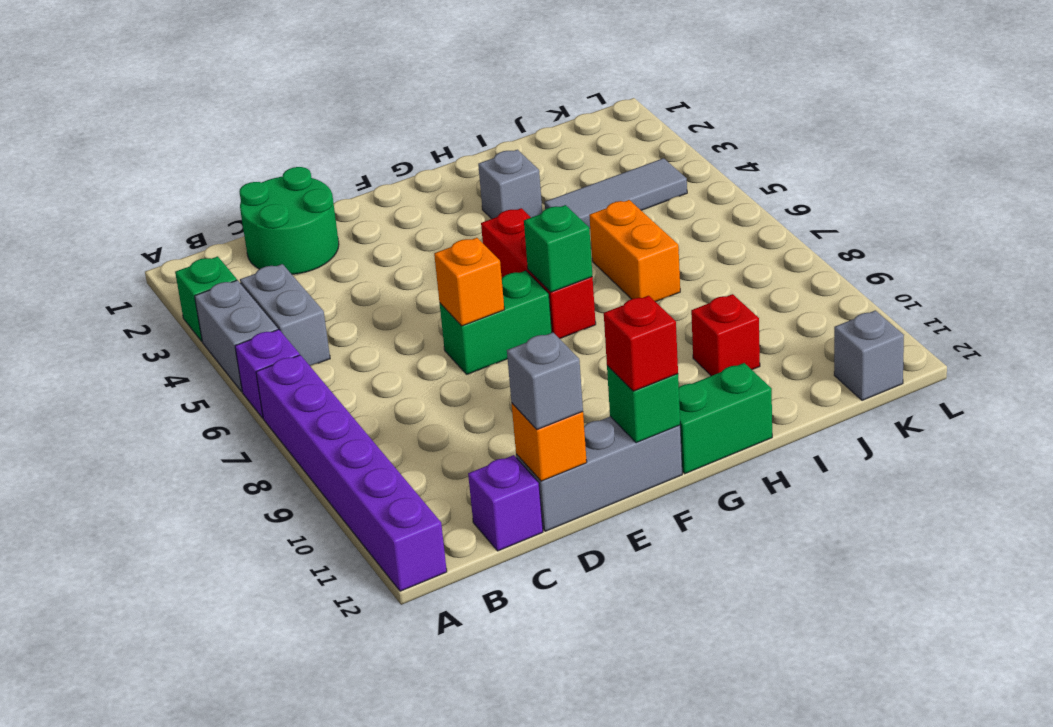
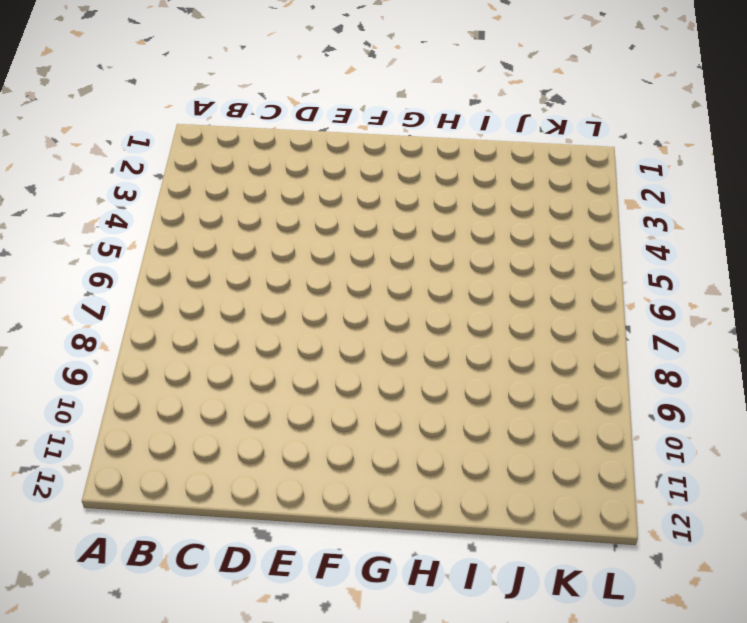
none -> green brick A3 level 1
none -> grey brick A4:A5 level 1
none -> purple brick A6 level 1

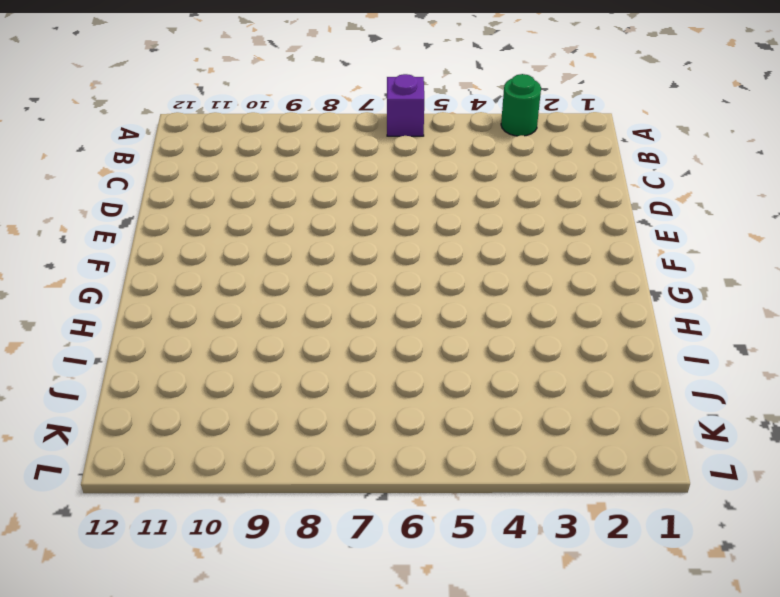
green round brick A3 level 1 -> green brick A3 level 1
none -> grey brick A4:A5 level 1
none -> purple brick A7:A12 level 1
none -> grey brick B4:B5 level 1

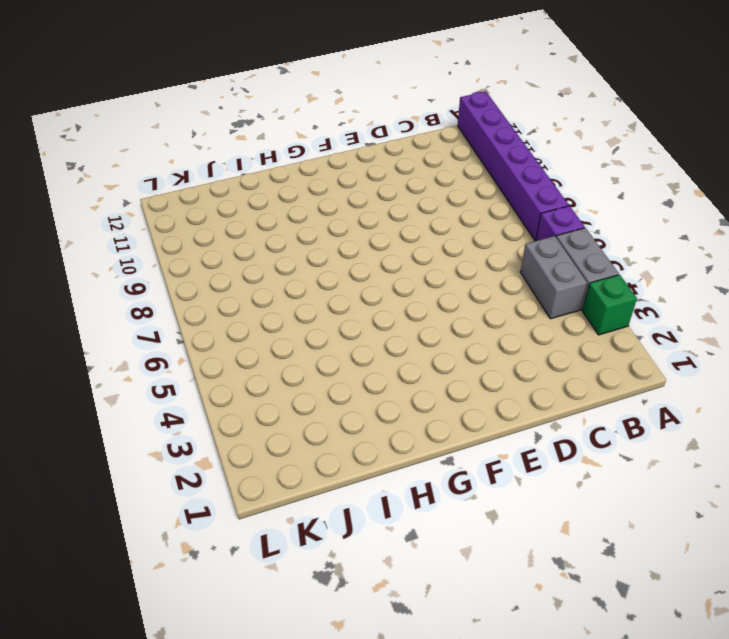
none -> green round brick C1:D2 level 1
none -> purple brick C12 level 1
none -> grey brick D12:F12 level 1

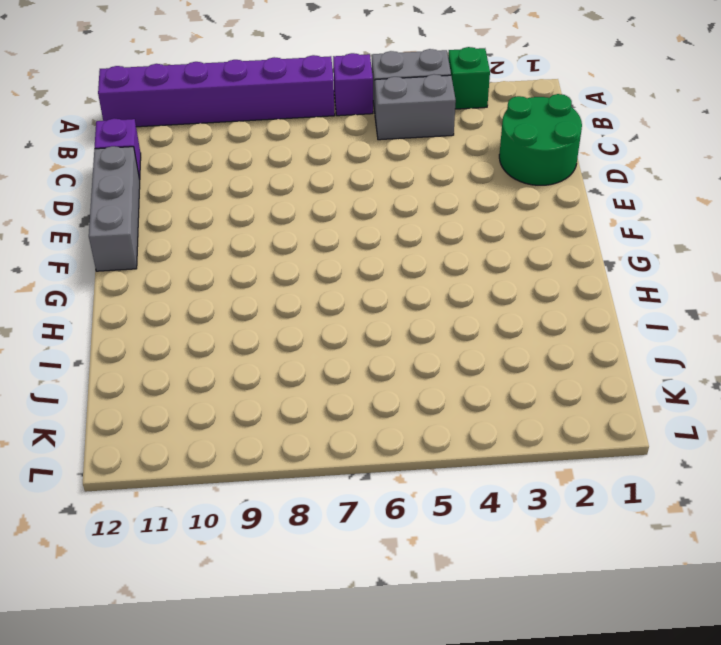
none -> green brick E7:F7 level 1
none -> red brick G5:G7 level 1
none -> green brick G12:H12 level 1

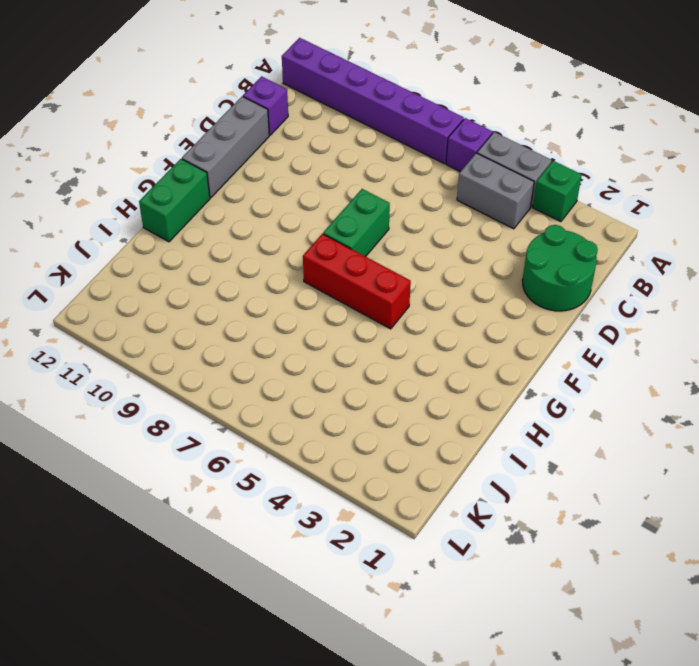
none -> grey brick H3 level 1
none -> grey tile I4:K4 level 1
none -> orange brick I6:I7 level 1

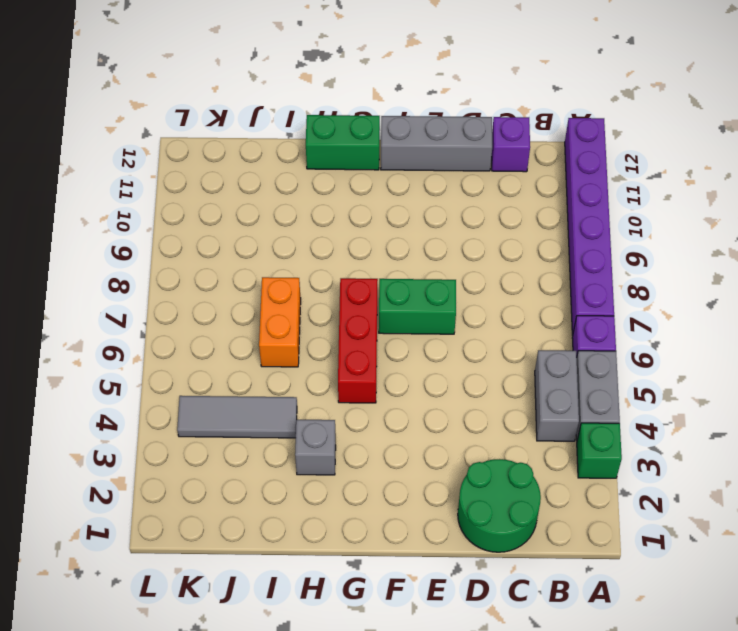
none -> red brick I10 level 1
none -> grey brick K12 level 1
none -> orange brick D12 level 2

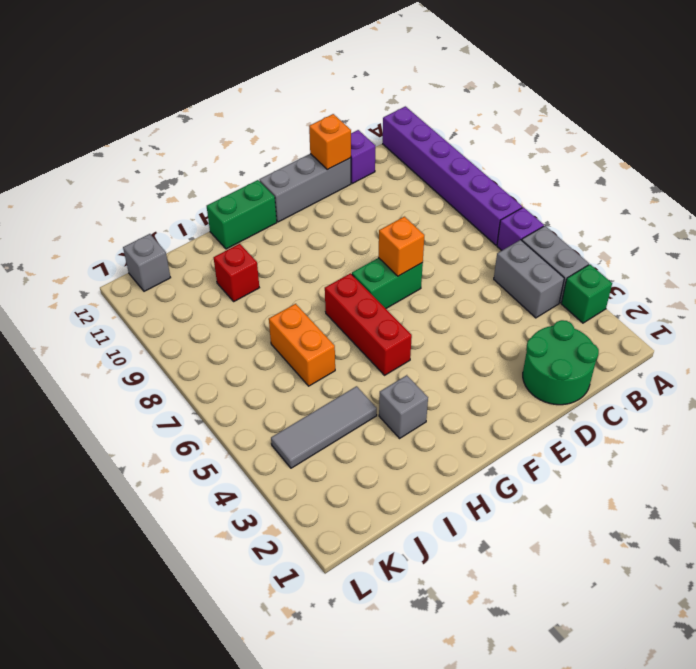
none -> green brick F12 level 2
none -> green brick G7 level 2
none -> grey brick D12 level 3

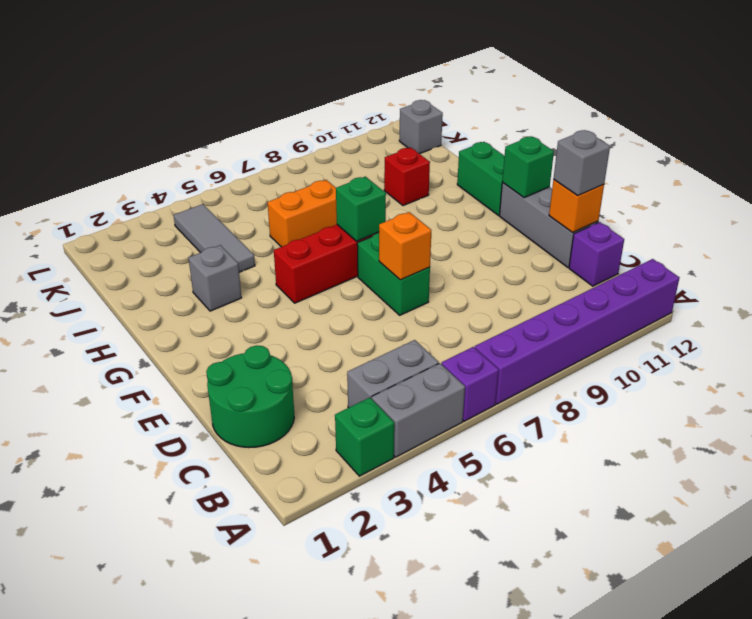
none -> red brick F12 level 3

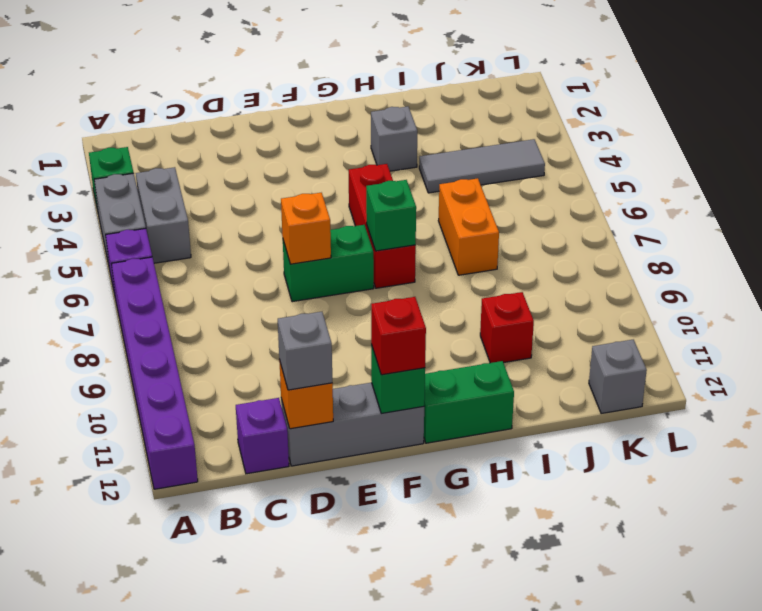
none -> green round brick C1:D2 level 1

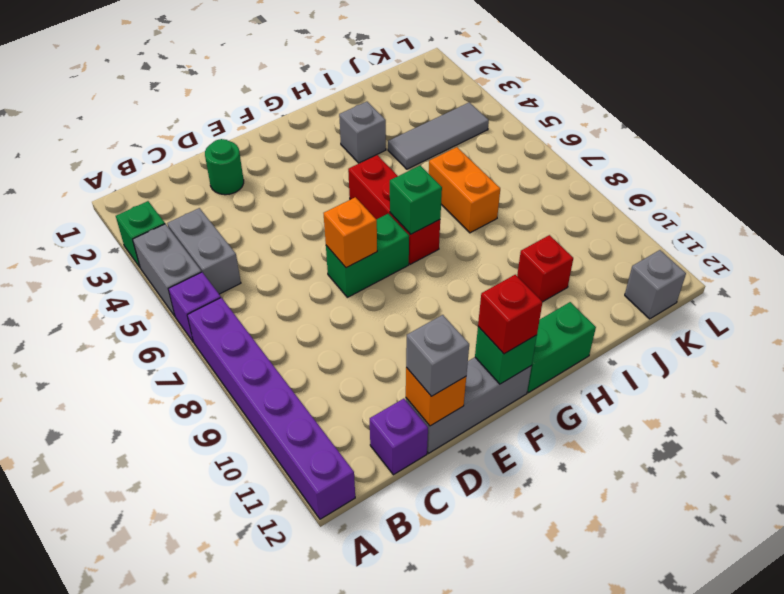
green round brick D2 level 1 -> green round brick C1:D2 level 1

